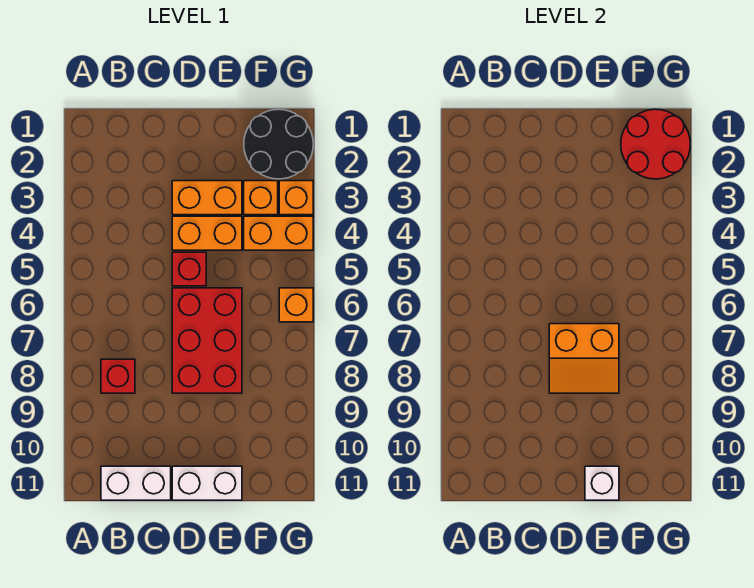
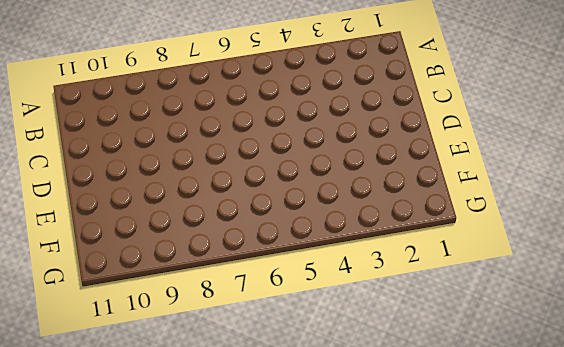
none -> red brick B8 level 1
none -> white brick B11:C11 level 1
none -> orange brick D3:E3 level 1

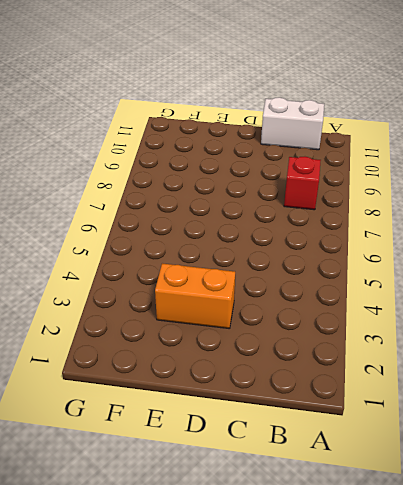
none -> orange brick D4:E4 level 1
none -> red brick D5 level 1
none -> red brick D6:E8 level 1

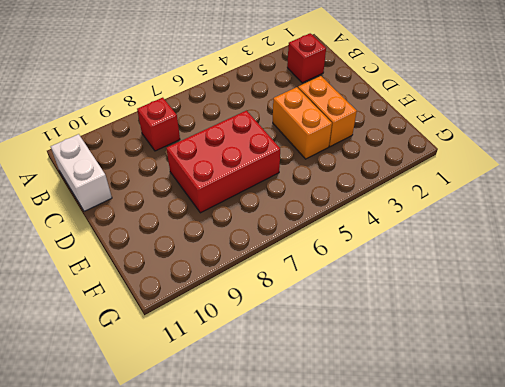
red brick B2 level 1 -> red brick D5 level 1
none -> white brick D11:E11 level 1
none -> black round brick F1:G2 level 1
none -> orange brick F3 level 1

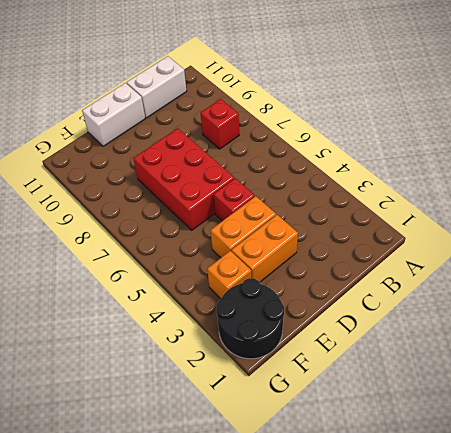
none -> orange brick F4:G4 level 1
none -> orange brick G3 level 1
none -> orange brick G6 level 1

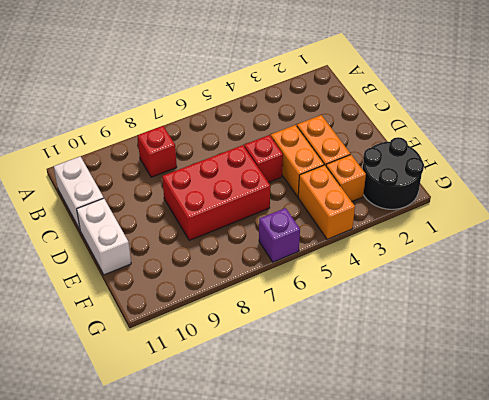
purple brick G6 level 1 -> orange brick G6 level 1
none -> orange brick G3 level 1
none -> orange slope D7:E8 level 2 top 7
none -> white brick E11 level 2

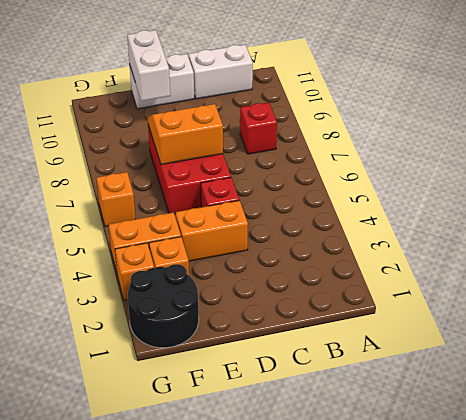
white brick E10:E11 level 2 -> white brick E11 level 2
none -> orange brick D3:E3 level 1
none -> red round brick F1:G2 level 2

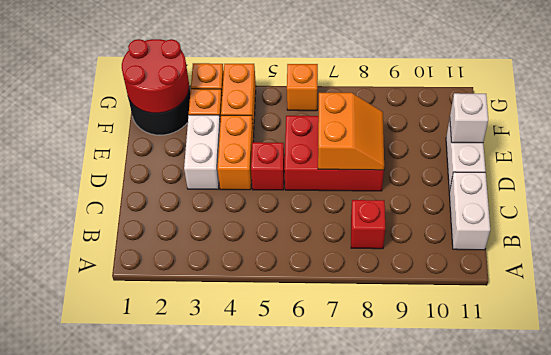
white brick D3:E3 level 1 -> orange brick D3:E3 level 1

